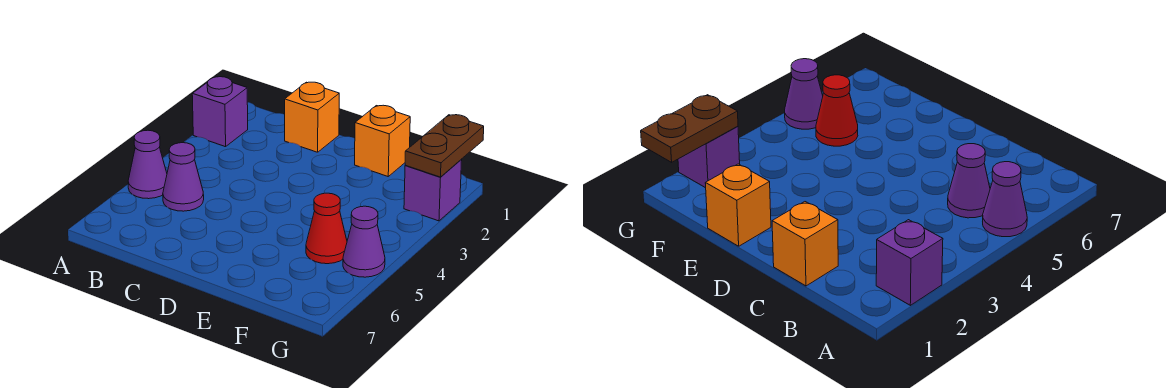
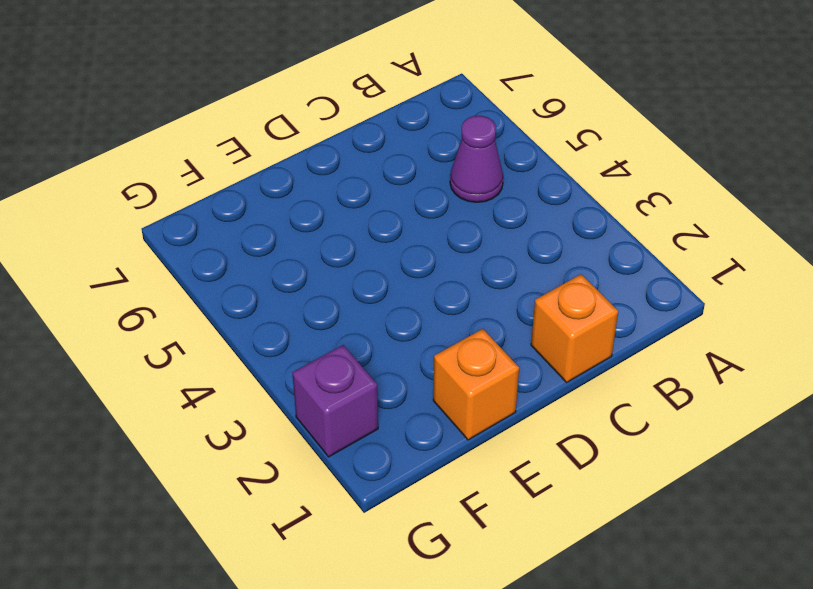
none -> purple brick A2 level 1
none -> purple cone A5 level 1

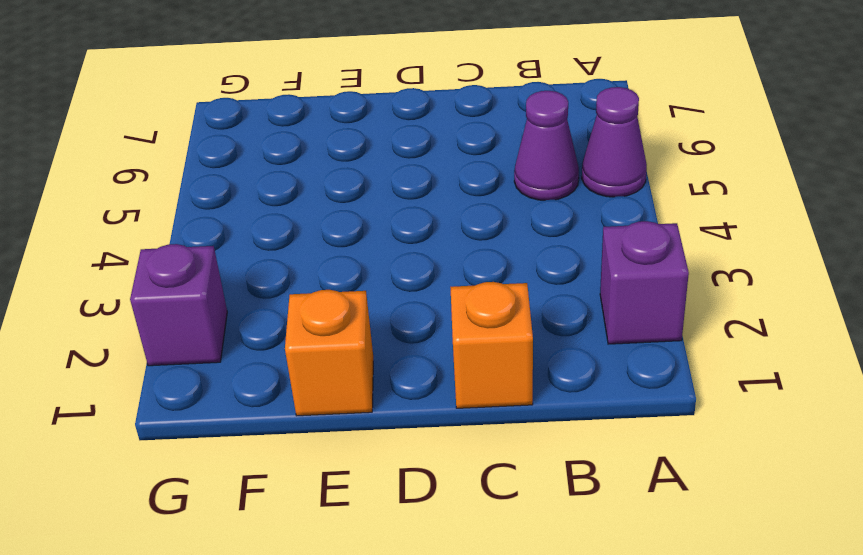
none -> red cone F5 level 1
none -> purple cone G5 level 1

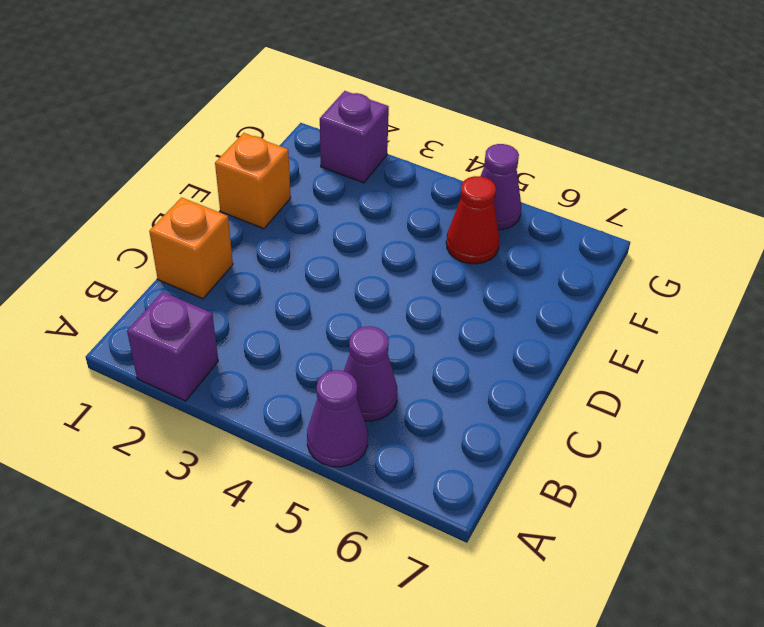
none -> brown plate G1:G2 level 2

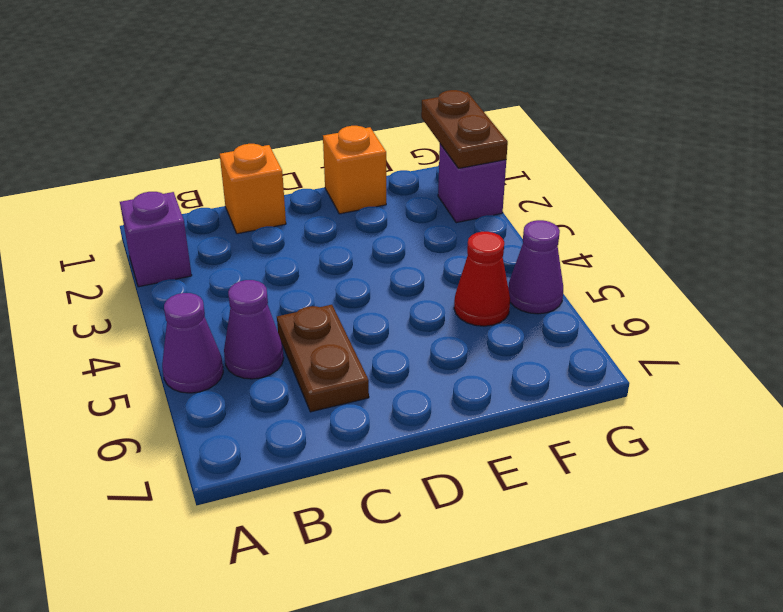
brown plate C5:C6 level 1 -> none

